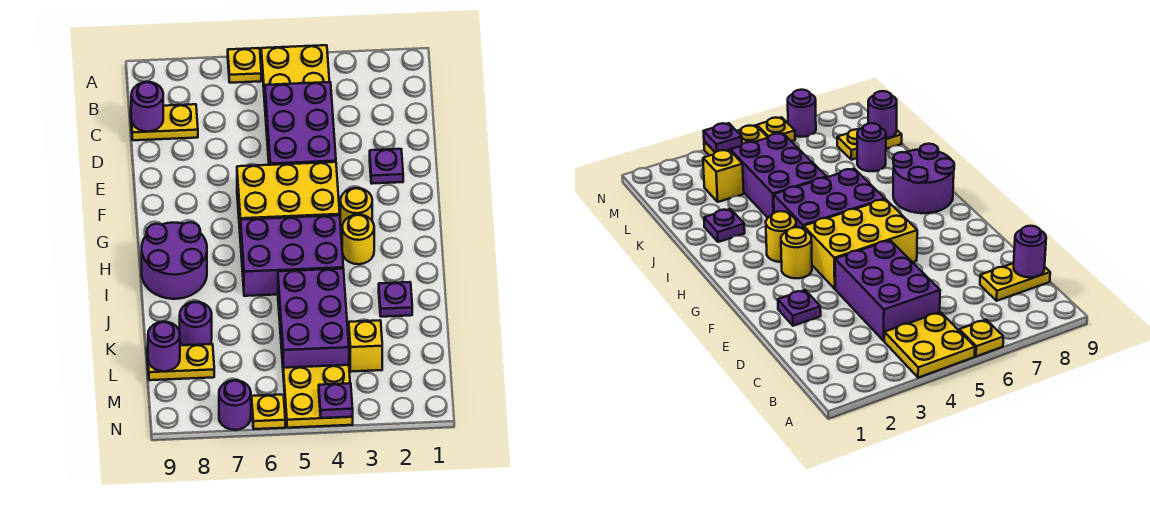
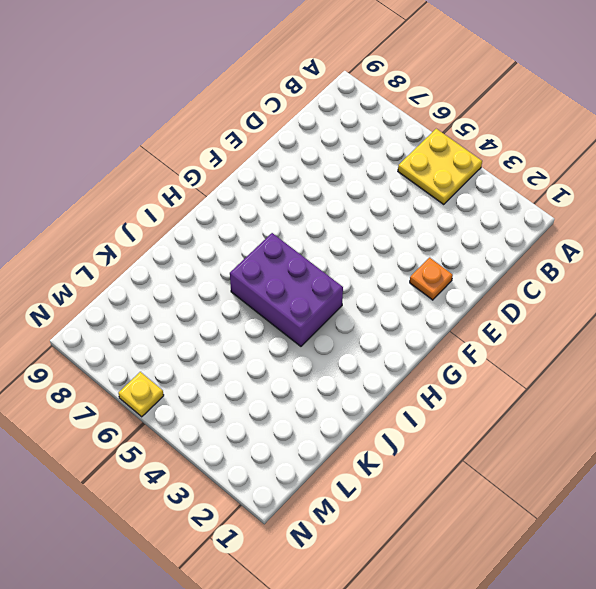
orange plate E2 level 1 -> purple plate E2 level 1
none -> yellow plate A6 level 1
none -> purple brick C4:E5 level 1
none -> yellow plate C8:C9 level 1

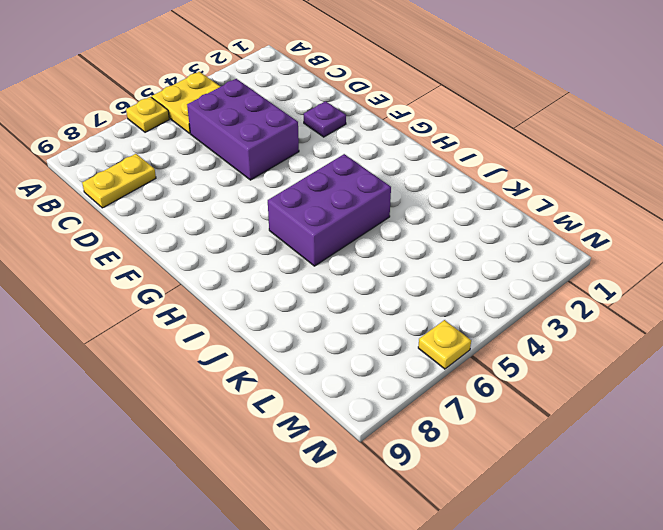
none -> yellow brick F4:G6 level 1
none -> yellow round brick G3 level 1
none -> yellow round brick H3 level 1

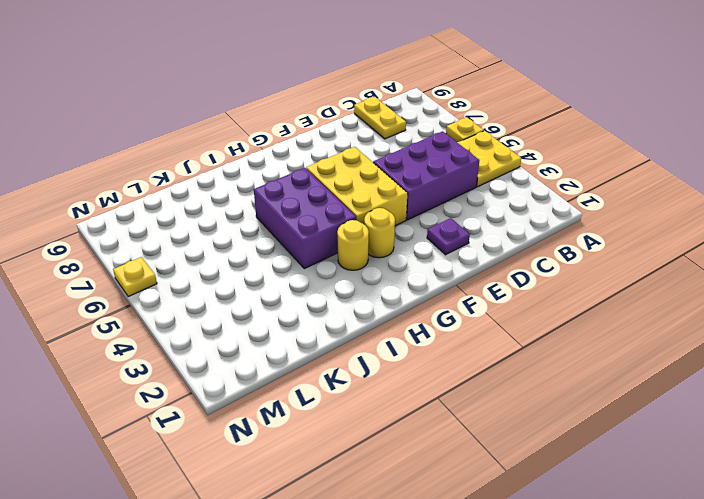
none -> purple round brick H8:I9 level 1
none -> purple plate J2 level 1
none -> purple brick J4:L5 level 1

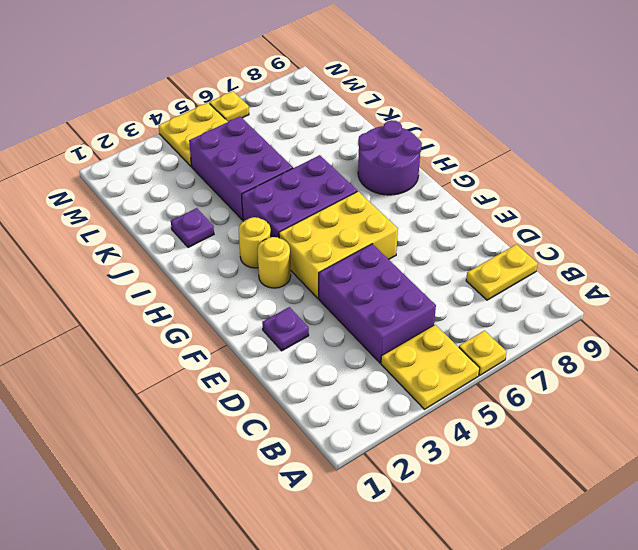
none -> purple round brick K8 level 1
none -> yellow brick L3 level 1
none -> yellow plate L8:L9 level 1

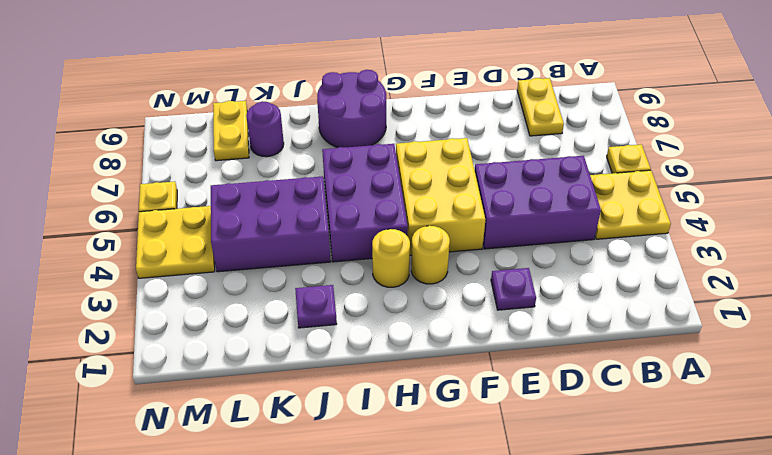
none -> yellow brick L3 level 1
none -> purple round brick N7 level 1
none -> purple round brick C9 level 2

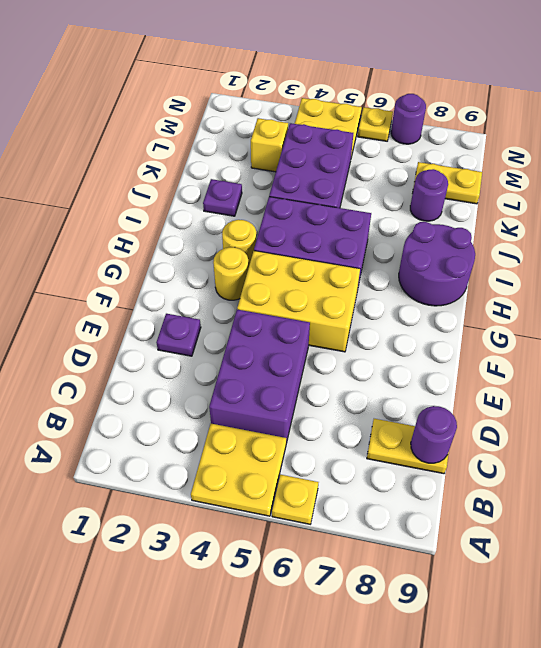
none -> purple round brick L9 level 2
none -> purple plate N4 level 2

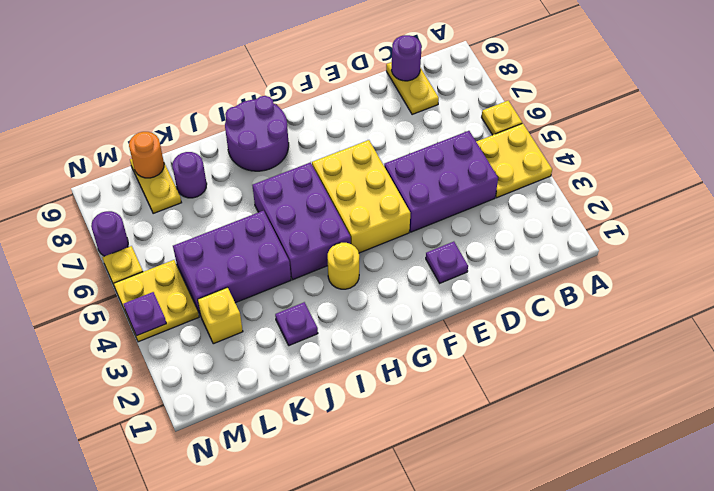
orange round brick L9 level 2 -> purple round brick L9 level 2
none -> yellow round brick G3 level 1

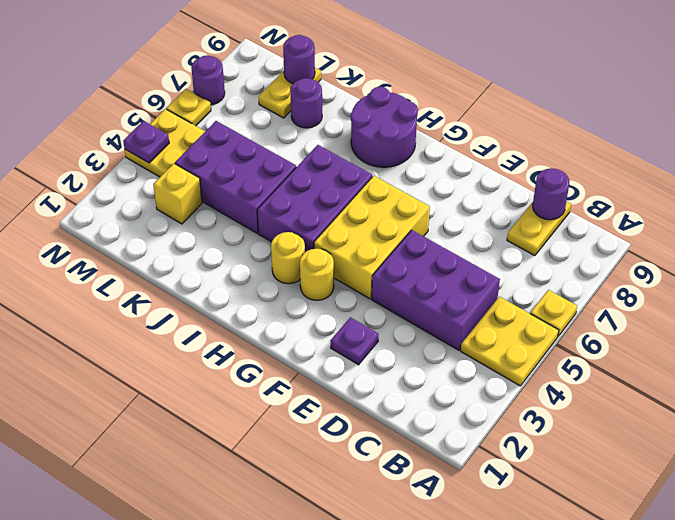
none -> purple plate J2 level 1

